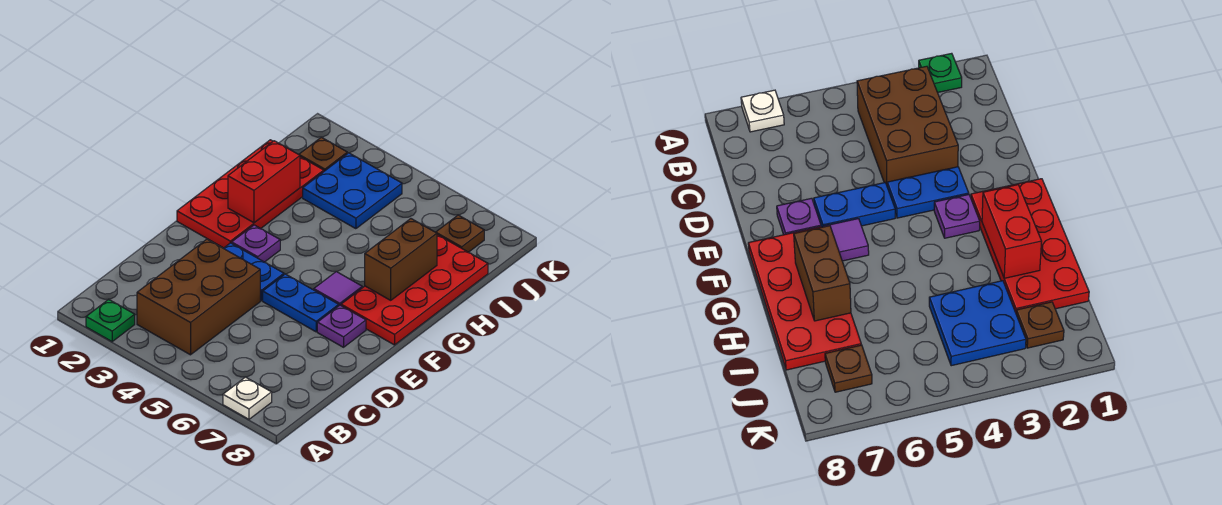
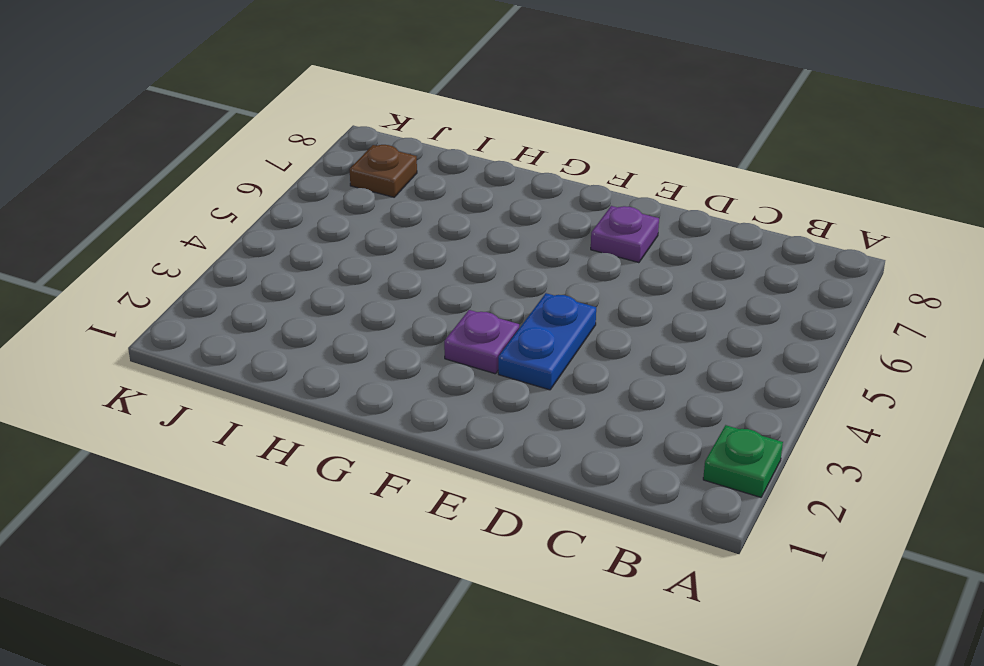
none -> white plate A7 level 1
none -> brown brick B3:D4 level 1
none -> blue plate E5:E6 level 1

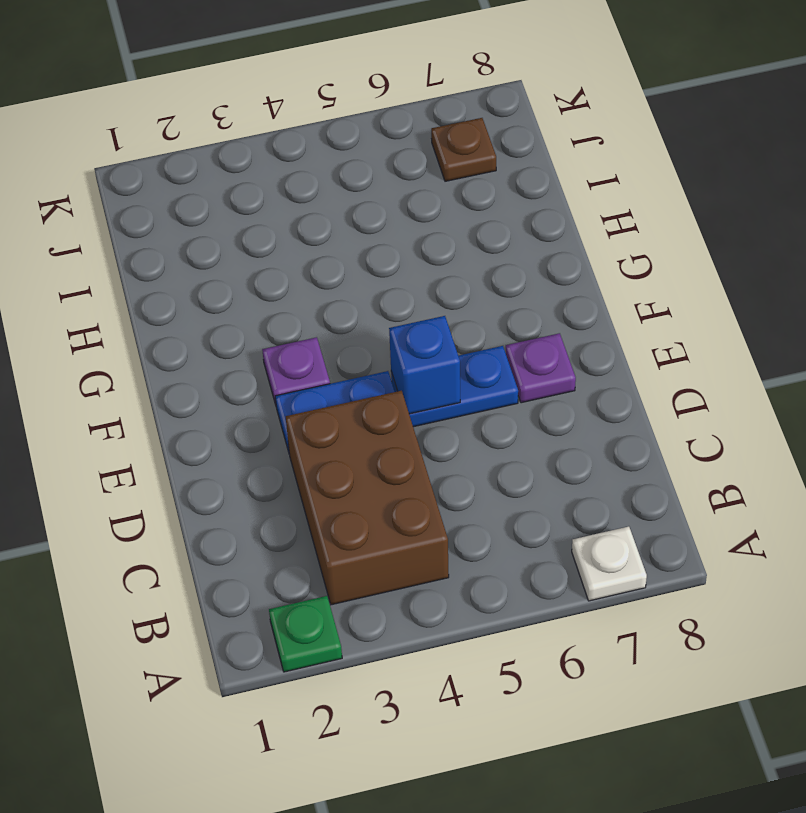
blue brick E5 level 2 -> none
none -> red plate F1:I2 level 1
none -> purple tile F6 level 1
none -> red plate F7:I8 level 1

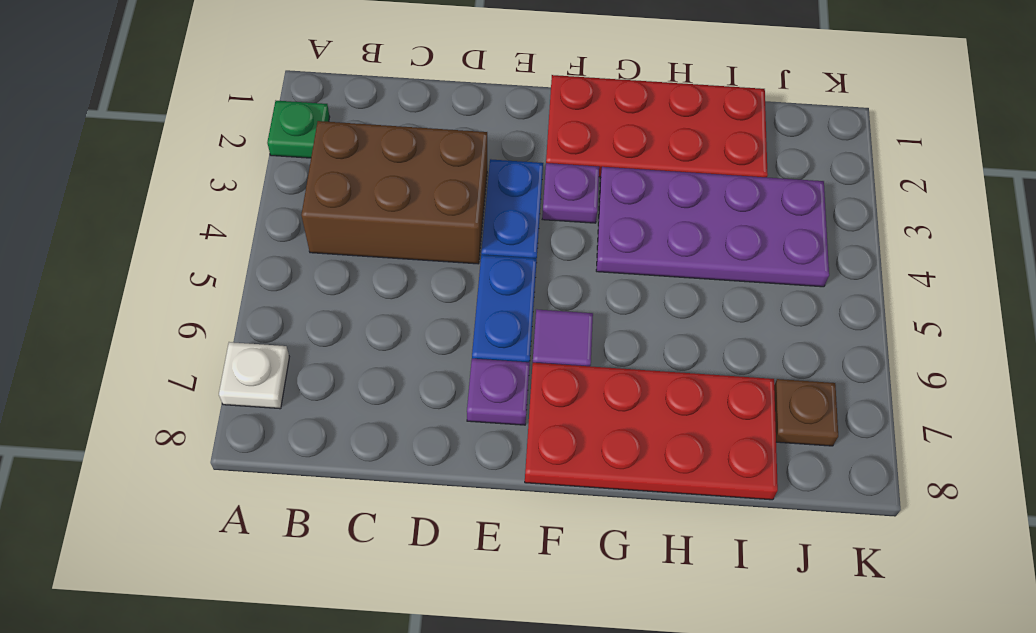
purple plate G3:J4 level 1 -> blue plate I3:J4 level 1
none -> brown plate J2 level 1
none -> red brick G2:H2 level 2
none -> brown brick G7:H7 level 2

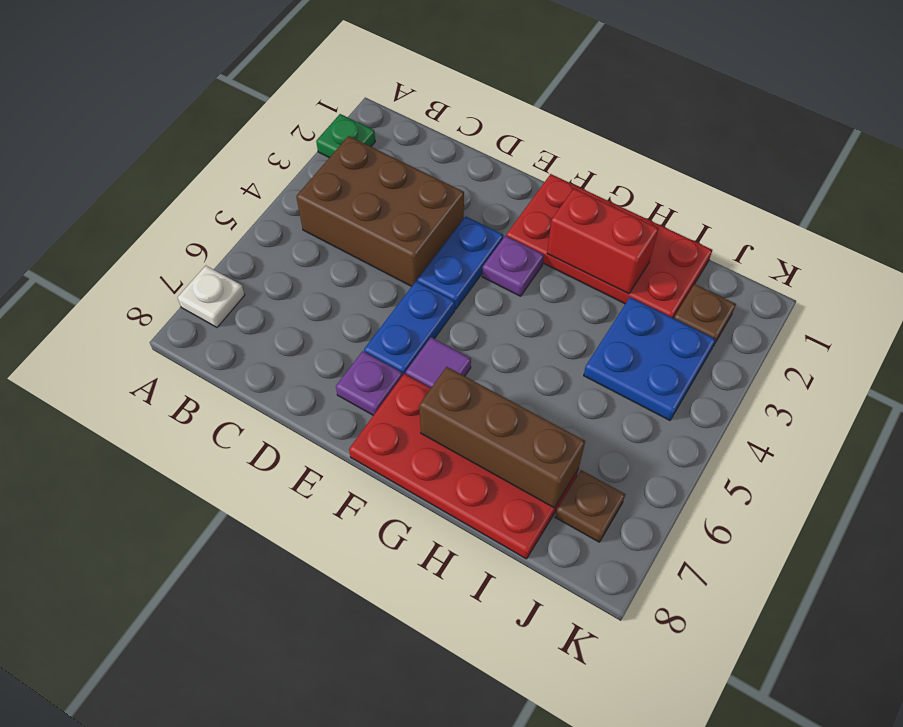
brown brick G7:I7 level 2 -> brown brick G7:H7 level 2

